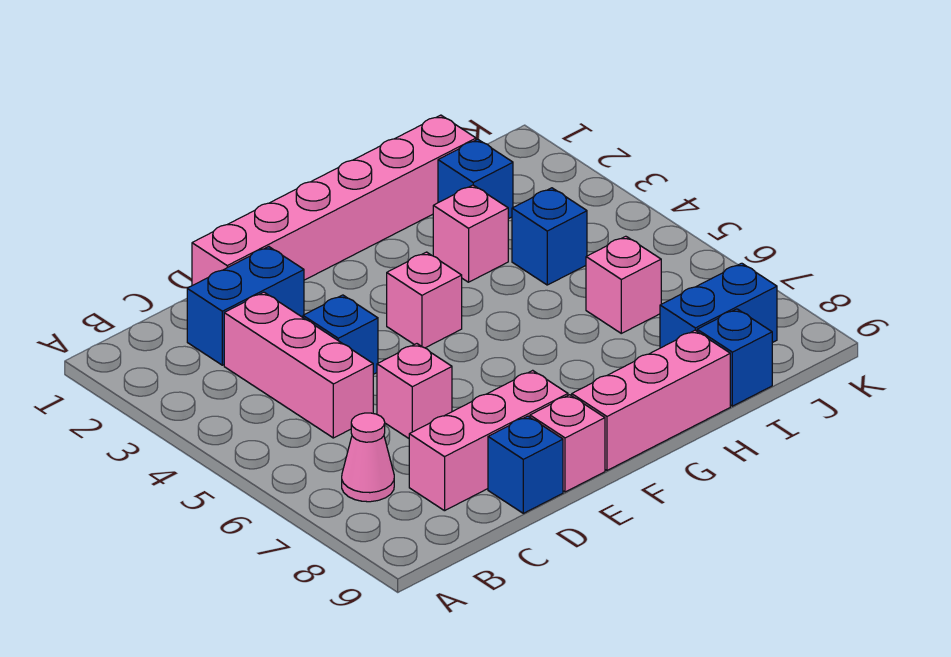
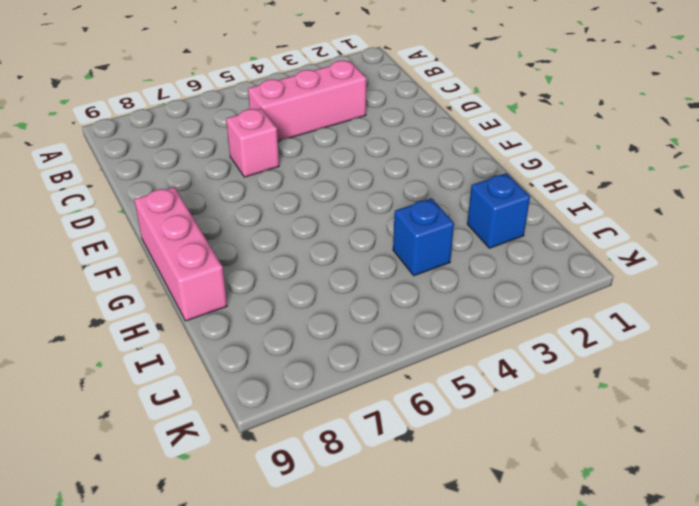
none -> pink cone B7 level 1
none -> blue brick C2:D2 level 1
none -> pink brick C8:E8 level 1

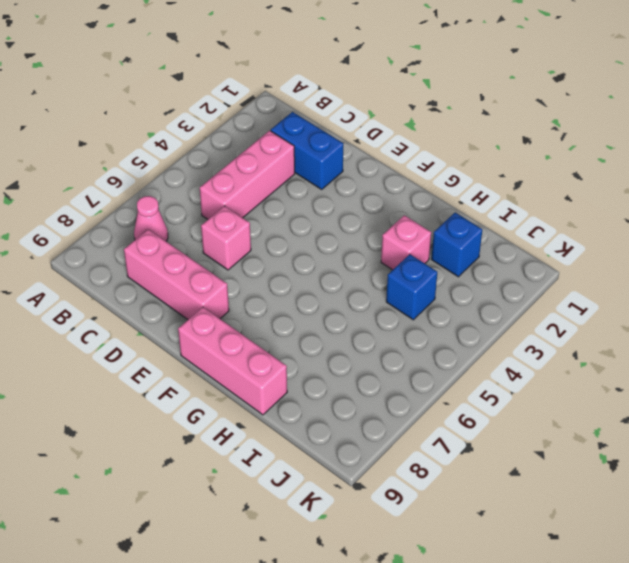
none -> pink brick D1:I1 level 1
none -> blue brick D4 level 1
none -> blue brick D9 level 1

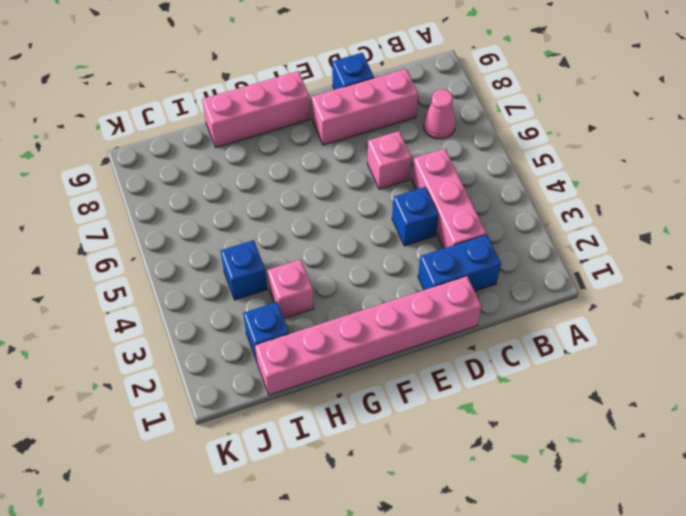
none -> pink brick E9 level 1
none -> pink brick F4 level 1
none -> pink brick I6 level 1

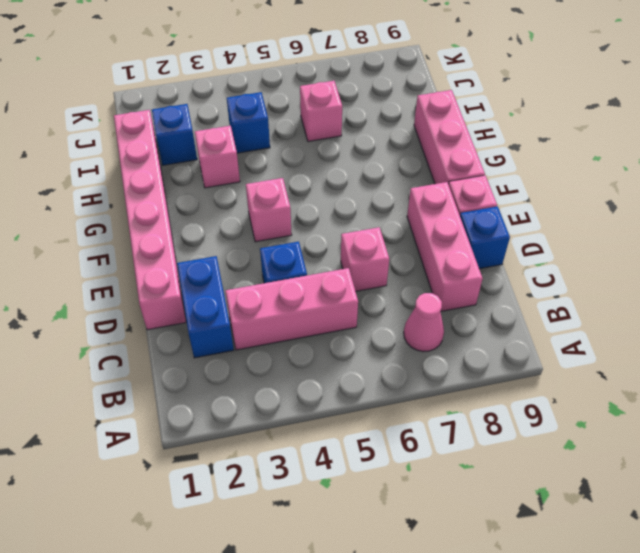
none -> blue brick I8:J8 level 1
none -> blue brick I9 level 1

